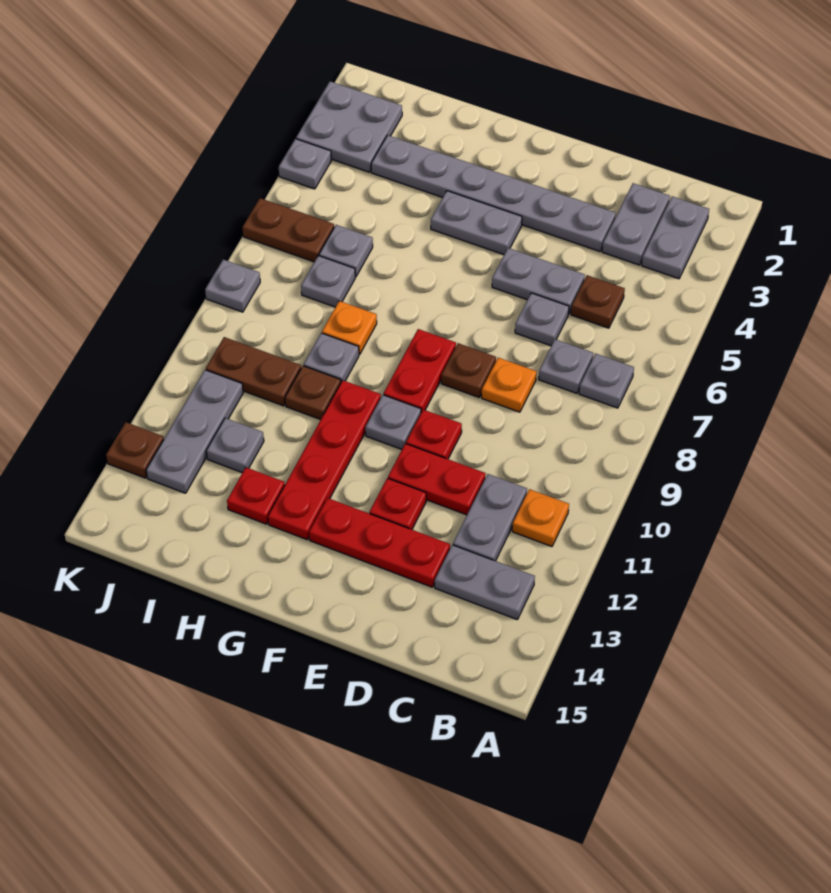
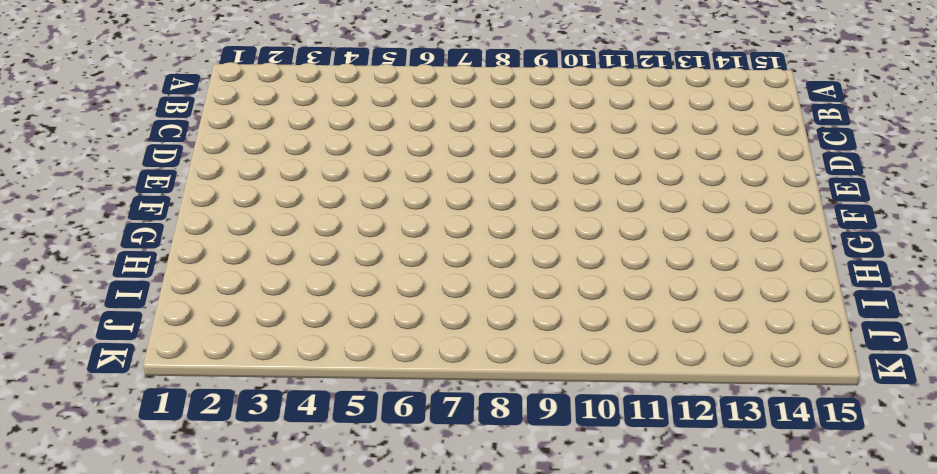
none -> grey plate B2:B3 level 1
none -> grey plate B7 level 1
none -> orange plate B11 level 1
none -> grey plate B13:C13 level 1

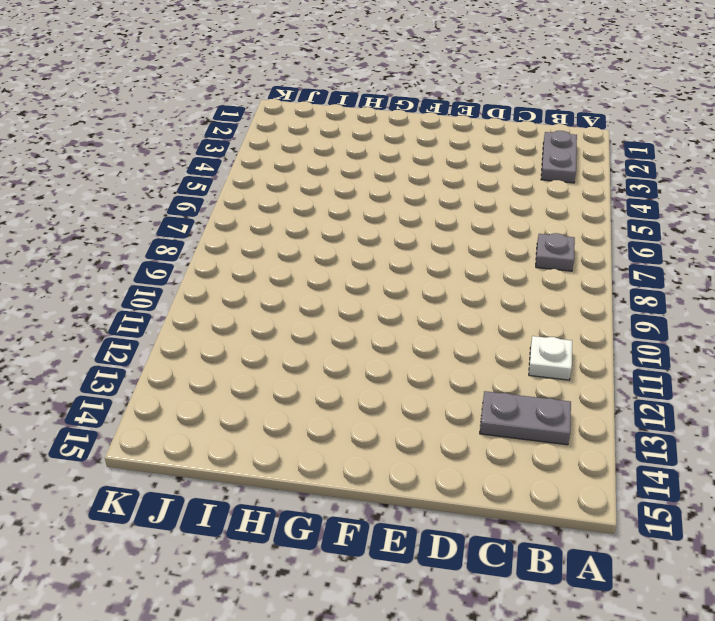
white plate B11 level 1 -> orange plate B11 level 1
none -> grey plate C2:C3 level 1
none -> brown plate C5 level 1
none -> grey plate C7 level 1
none -> grey plate C11:C12 level 1

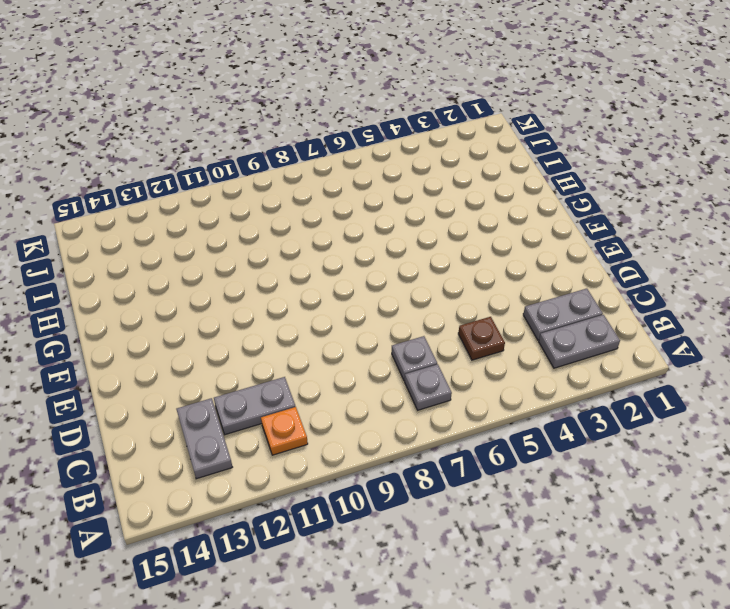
none -> grey plate D3:I3 level 1
none -> grey plate D5:E5 level 1
none -> grey plate D6 level 1
none -> orange plate D8 level 1

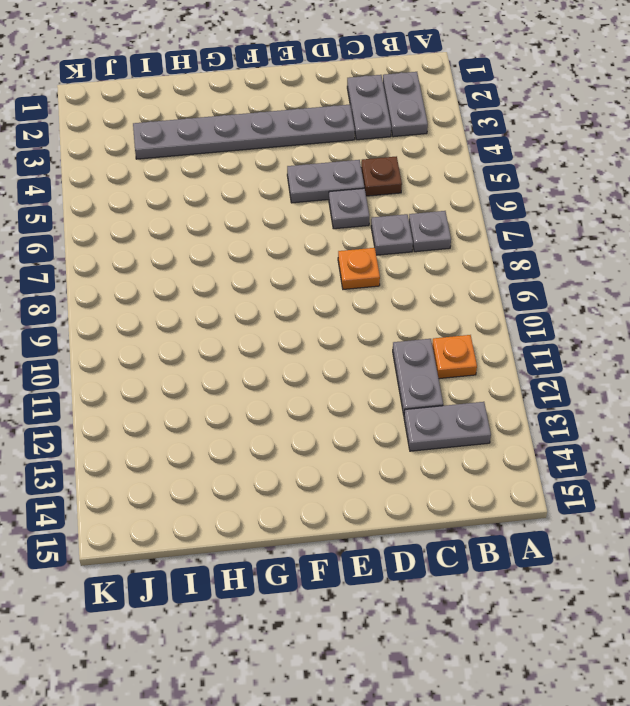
none -> red plate D11:E11 level 1
none -> red plate D13:F13 level 1
none -> brown plate E8 level 1
none -> red plate E10 level 1

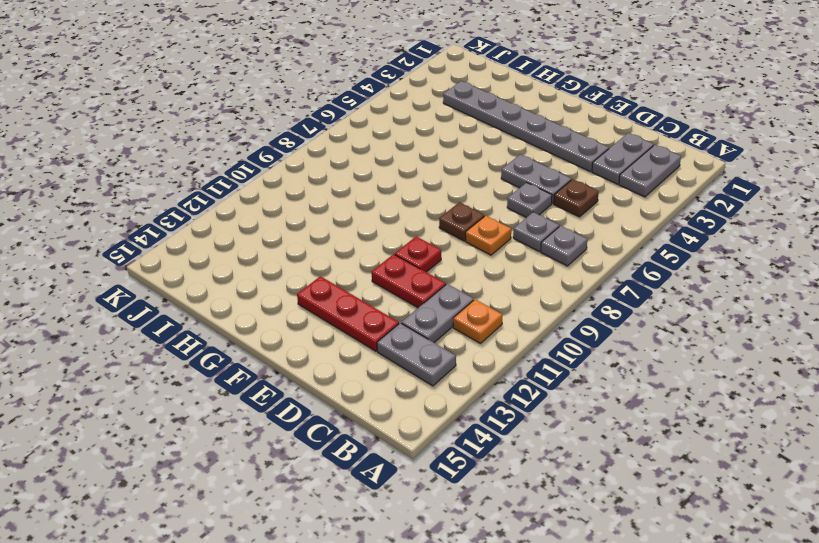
none -> red plate E12 level 1
none -> grey plate F4:G4 level 1
none -> red plate F8:F9 level 1
none -> grey plate F10 level 1

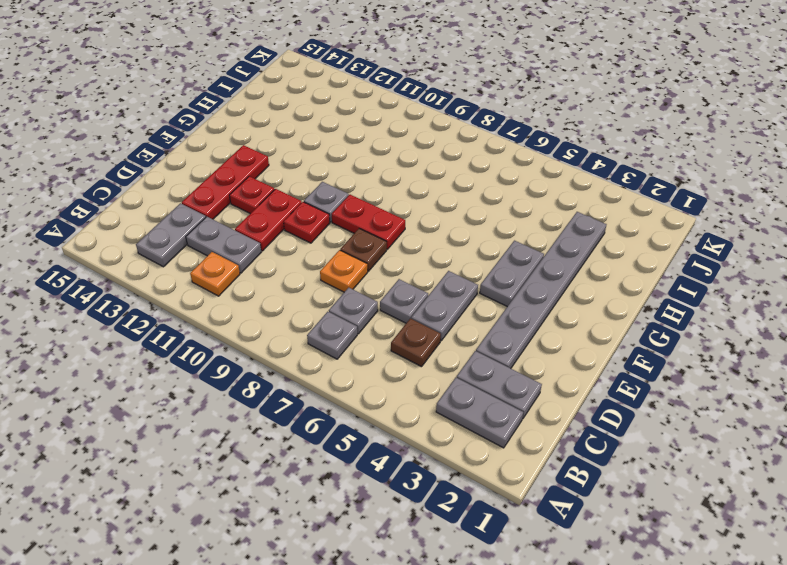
none -> red plate G10:G13 level 1
none -> orange plate H8 level 1
none -> grey plate H9 level 1
none -> brown plate H10 level 1

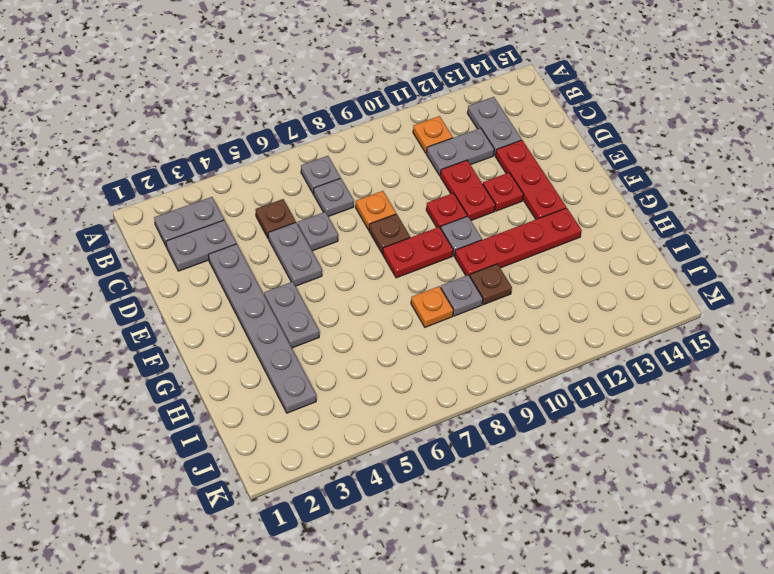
none -> red plate H13 level 1
none -> grey plate I6 level 1
none -> grey plate I7 level 1
none -> brown plate I10:J10 level 1

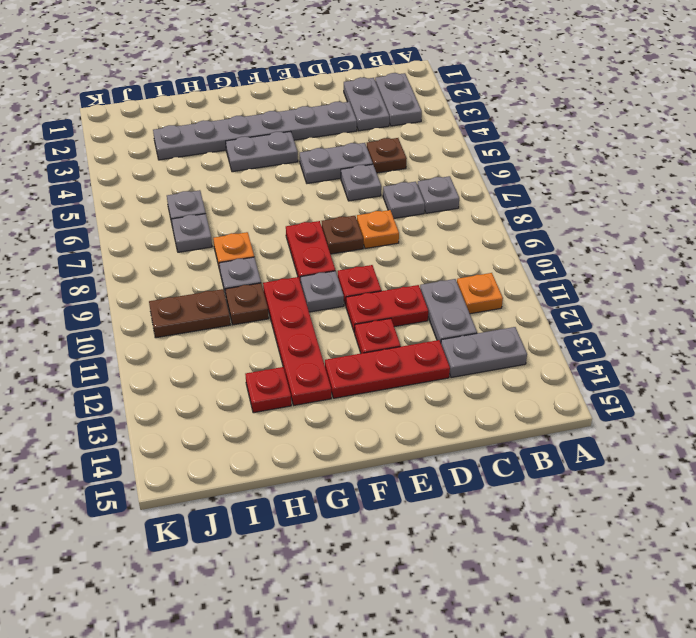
none -> grey plate I12 level 1
none -> grey plate J2:K3 level 1
none -> brown plate J6:K6 level 1
none -> grey plate J11:J13 level 1

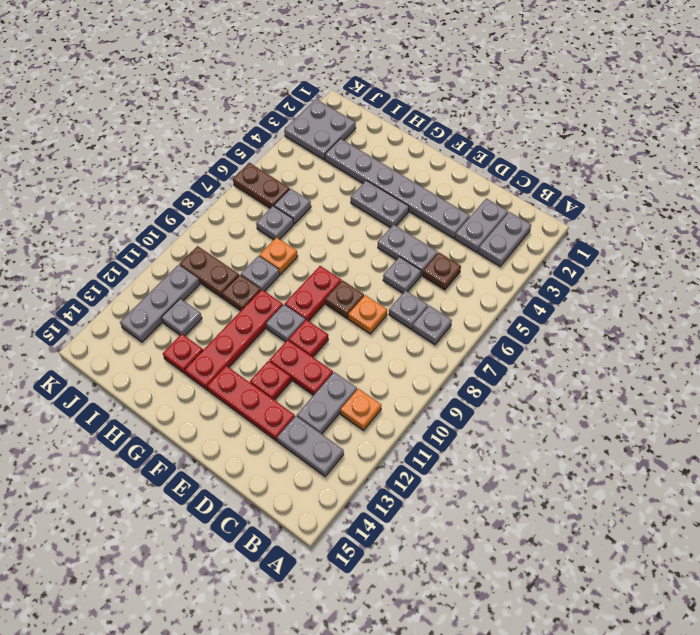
none -> grey plate K4 level 1
none -> grey plate K8 level 1
none -> brown plate K13 level 1

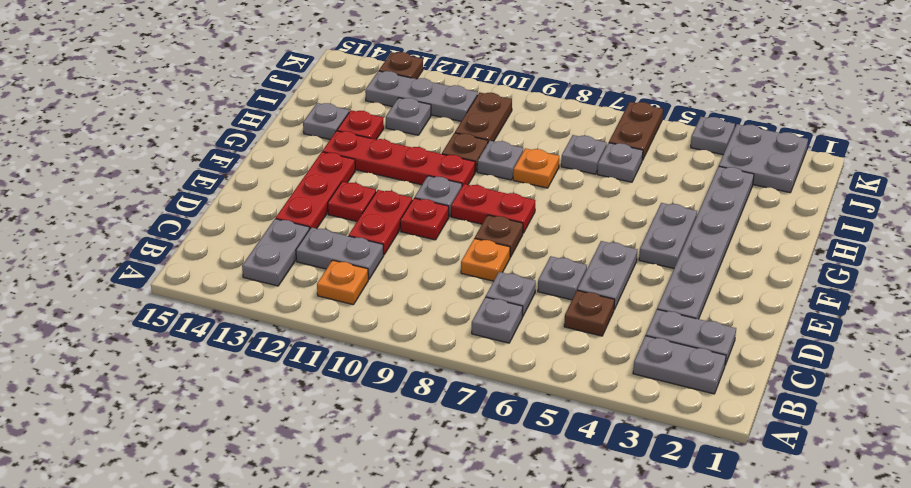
grey plate H14 level 1 -> grey plate K8 level 1

